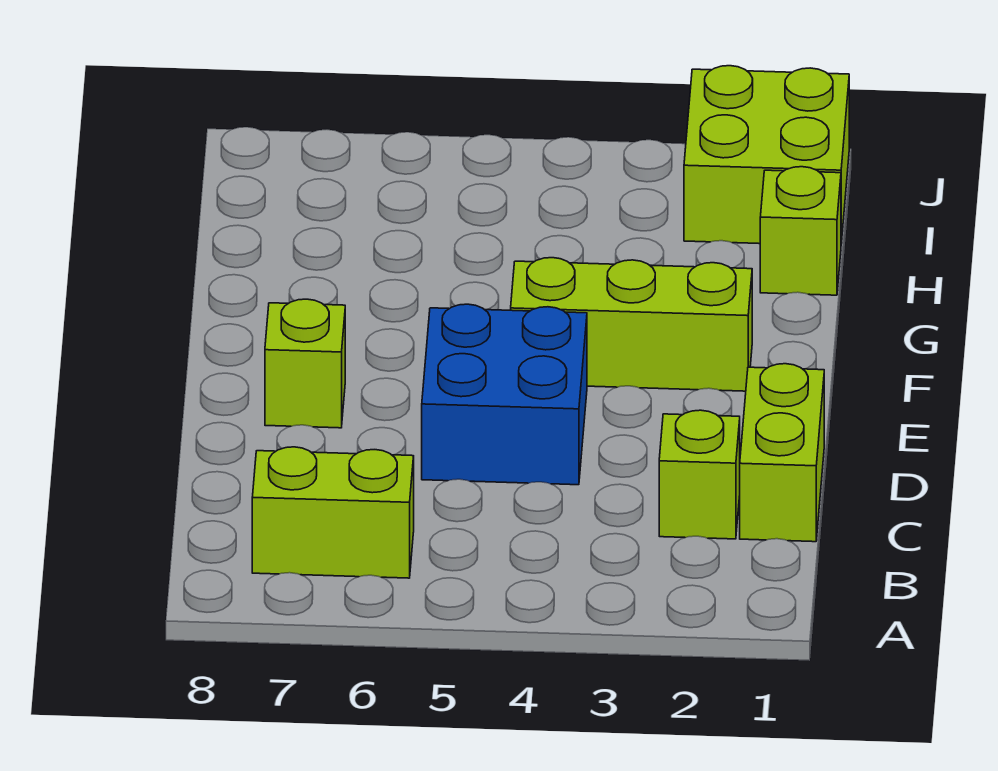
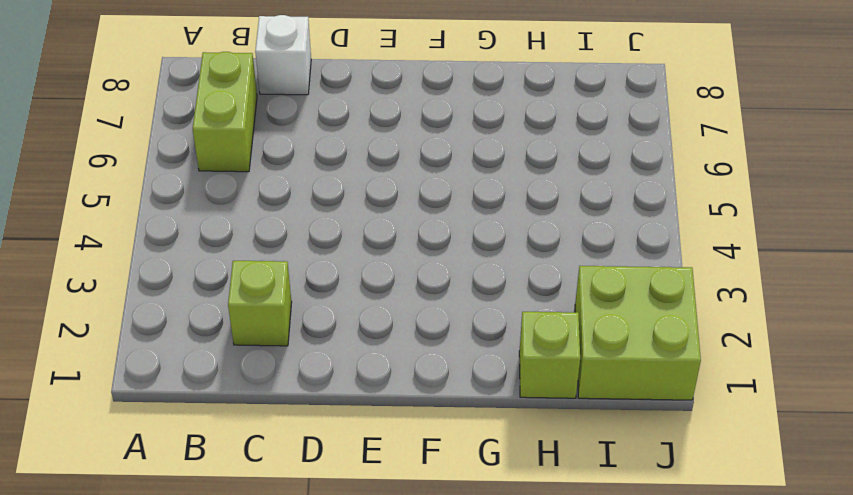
white brick C8 level 1 -> none
none -> lime brick C1:D1 level 1
none -> blue brick D4:E5 level 1

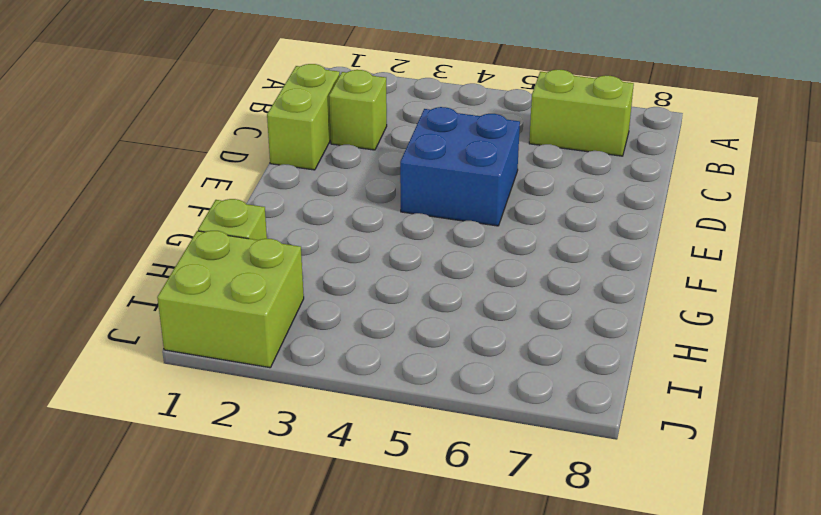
none -> lime brick E7 level 1
none -> lime brick F2:F4 level 1

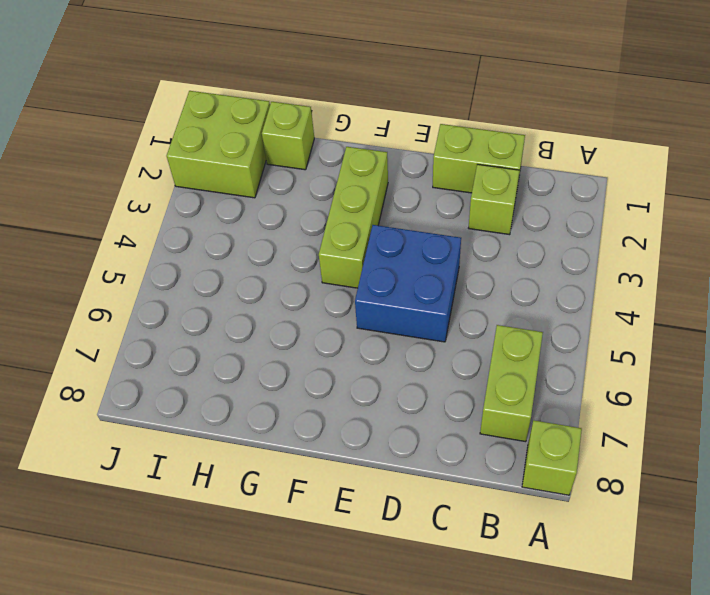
lime brick A8 level 1 -> lime brick E7 level 1

